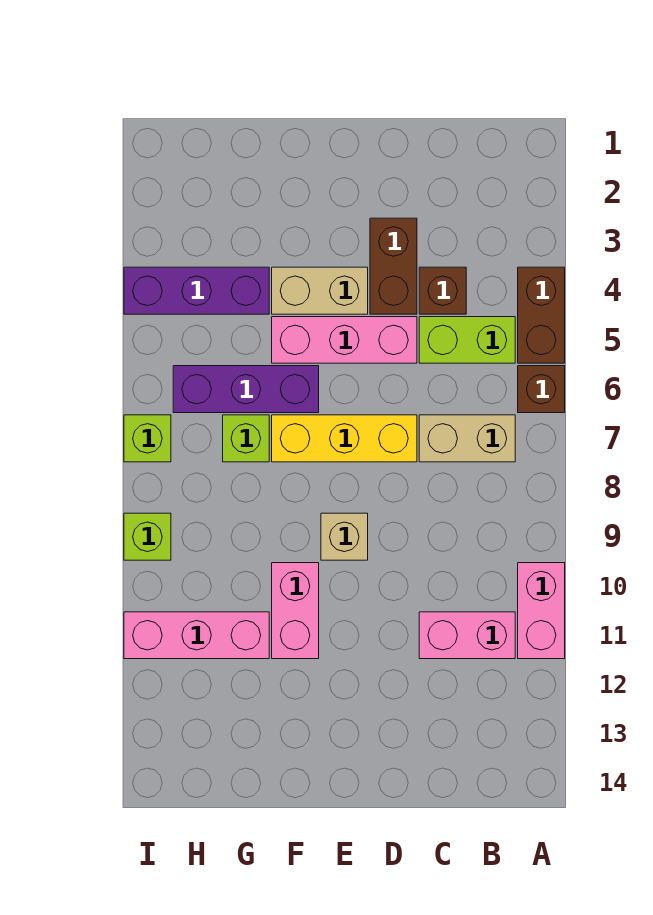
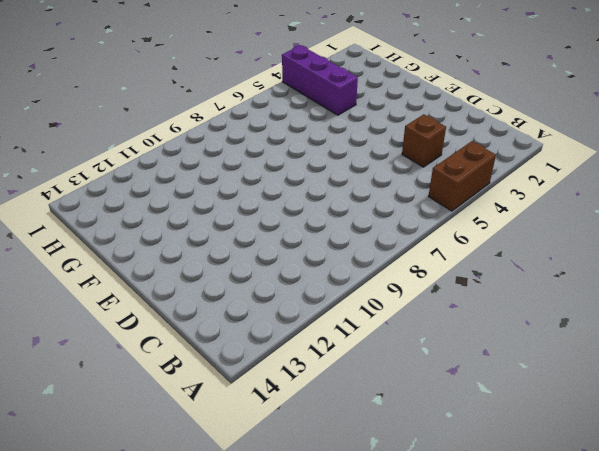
none -> brown brick A6 level 1
none -> pink brick A10:A11 level 1
none -> lime brick B5:C5 level 1

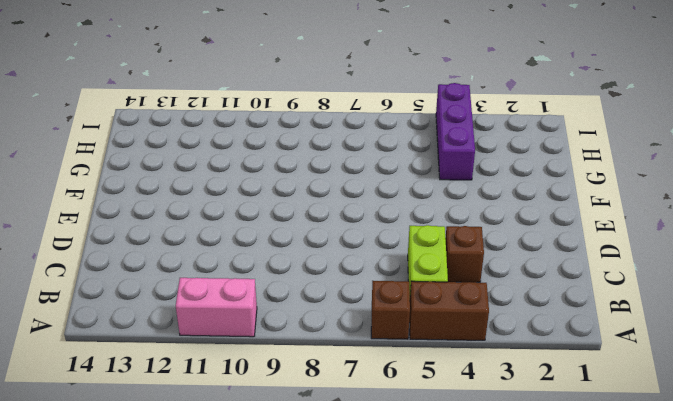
none -> tan brick B7:C7 level 1
none -> pink brick B11:C11 level 1
none -> brown brick D3:D4 level 1

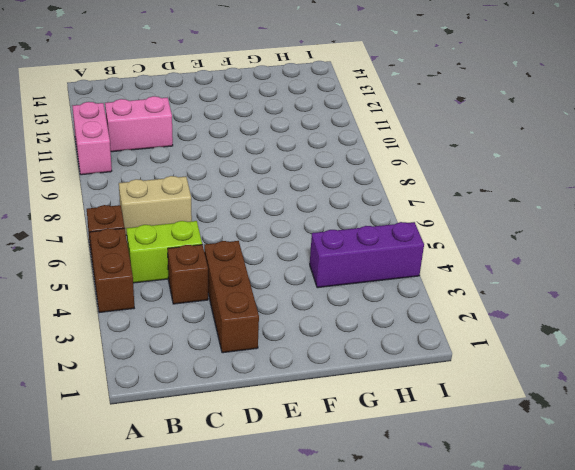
brown brick D2:D4 level 1 -> brown brick D3:D4 level 1
none -> pink brick D5:F5 level 1
none -> yellow brick D7:F7 level 1
none -> tan brick E4:F4 level 1

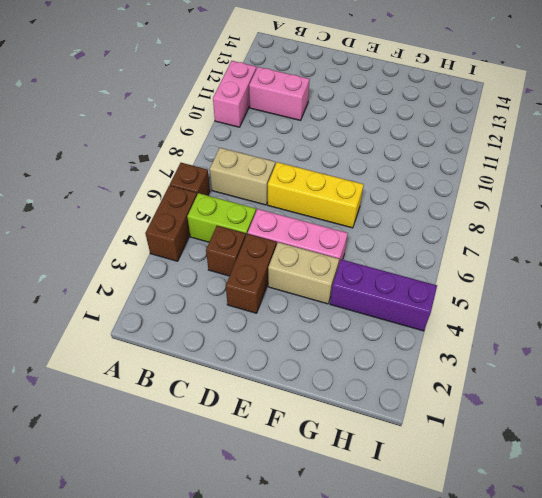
none -> tan brick E9 level 1
none -> purple brick F6:H6 level 1
none -> pink brick F10:F11 level 1

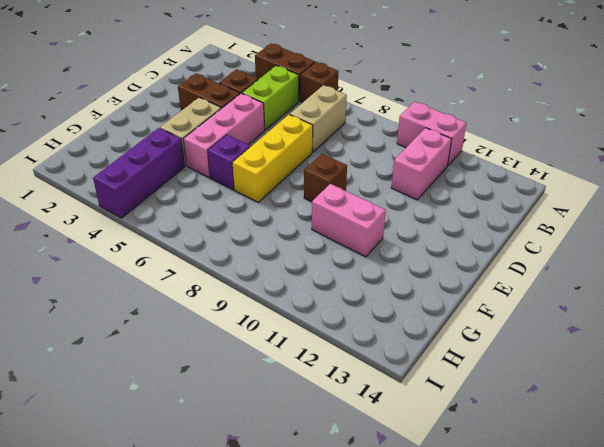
brown brick E9 level 1 -> tan brick E9 level 1
purple brick F6 level 1 -> purple brick F6:H6 level 1
none -> lime brick G7 level 1
none -> pink brick G11:I11 level 1
none -> lime brick I7 level 1

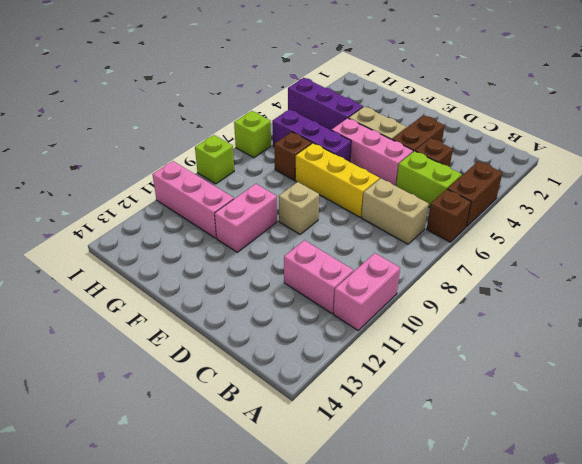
brown brick G7 level 1 -> lime brick G7 level 1

